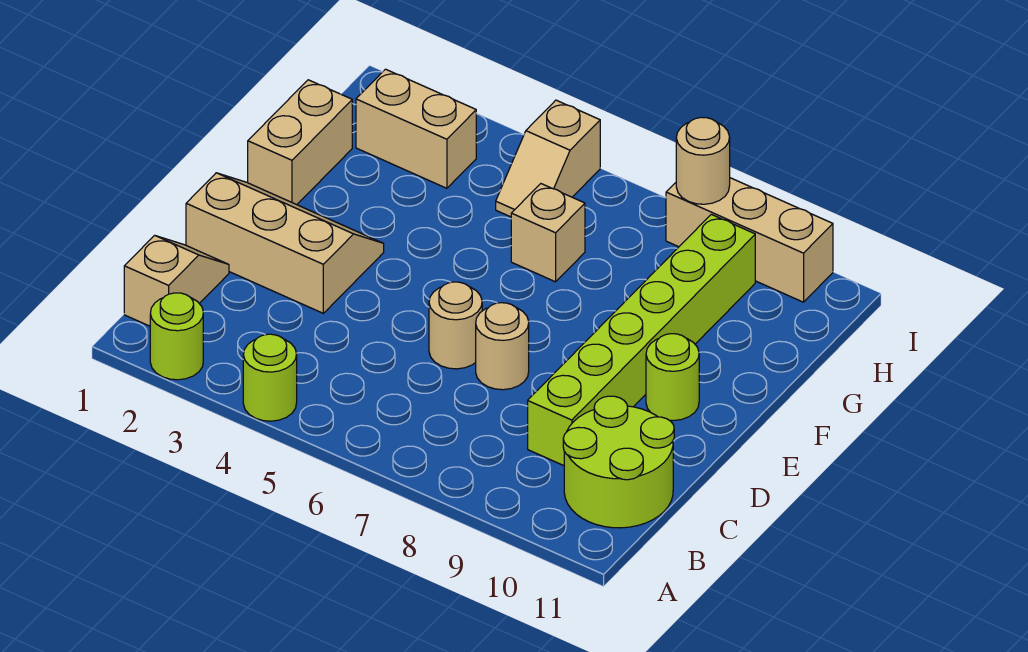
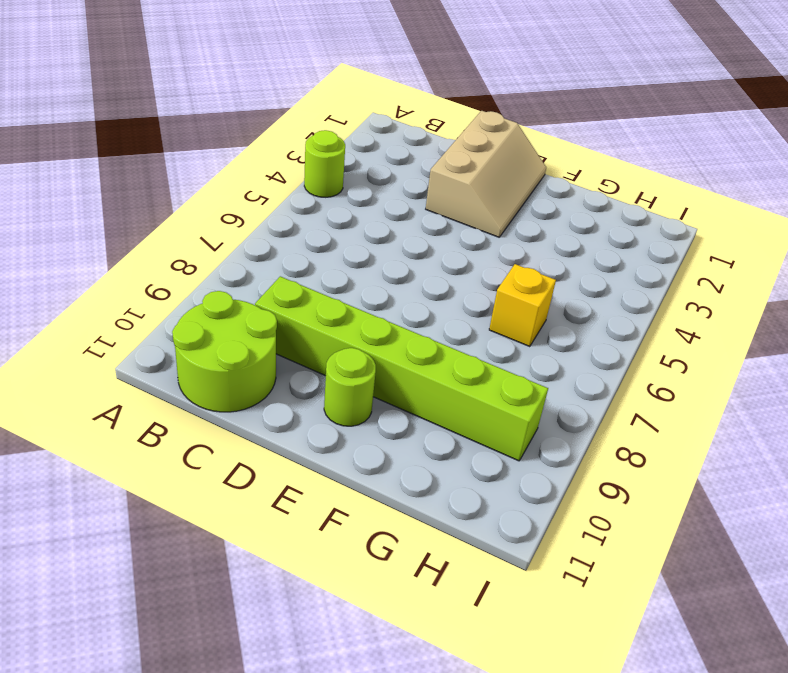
yellow brick G6 level 1 -> tan brick G6 level 1
none -> lime round brick A2 level 1
none -> tan slope B1:C1 level 1 top B
none -> tan round brick D6 level 1

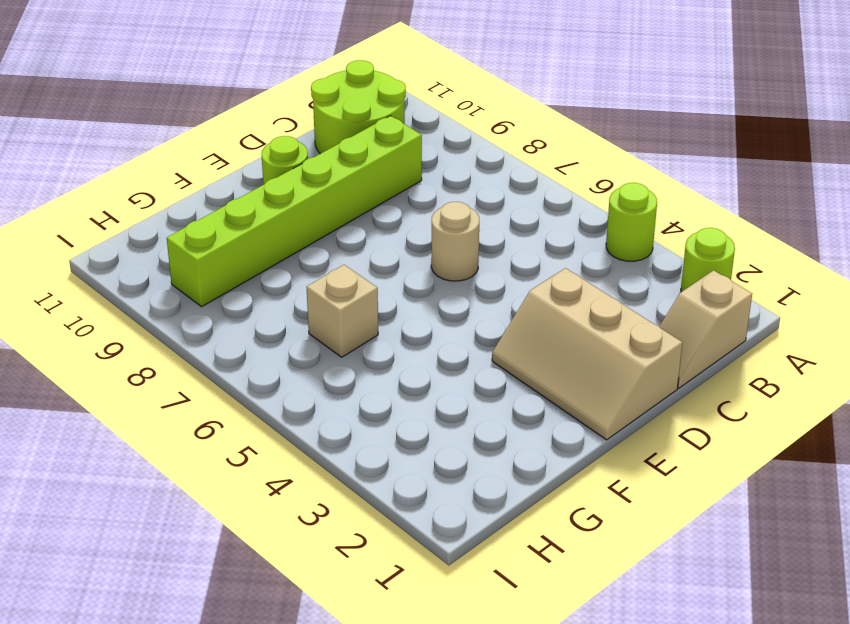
none -> tan round brick D7 level 1
none -> tan brick F1:G1 level 1
none -> tan brick H2:H3 level 1

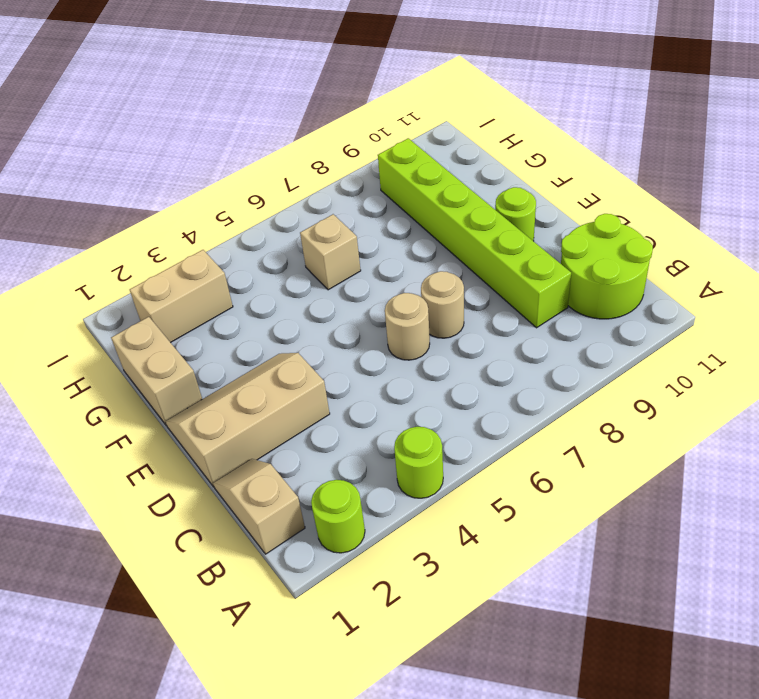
none -> tan slope H5:I5 level 1 top I
none -> tan brick I8:I10 level 1
none -> tan round brick I8 level 2

